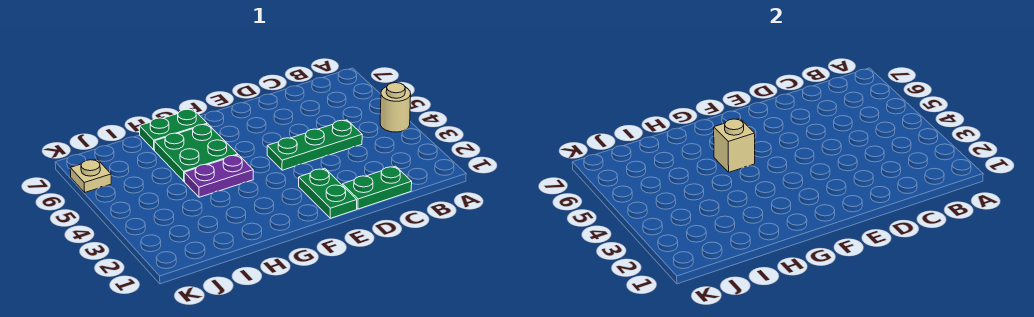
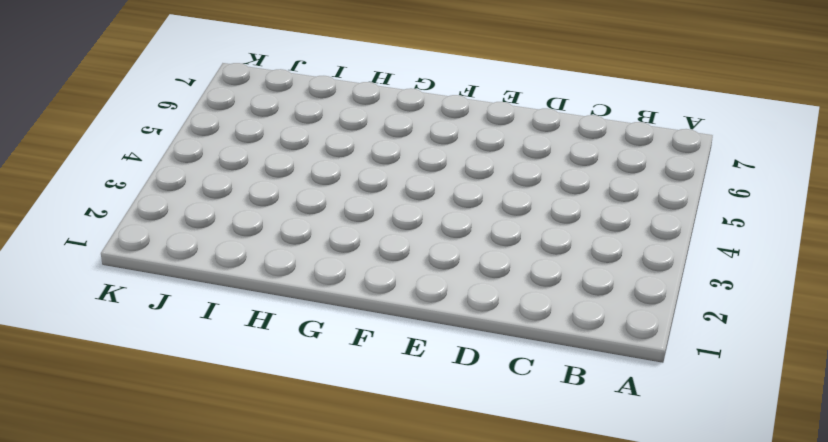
none -> tan round brick A4 level 1
none -> green plate C1:D1 level 1

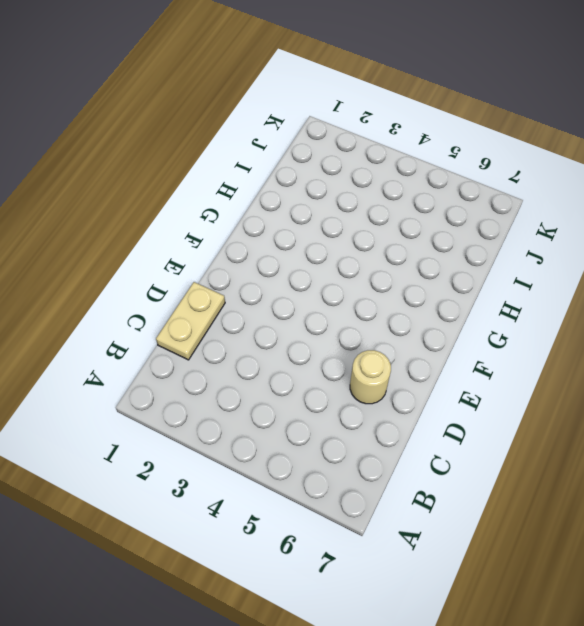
tan plate C1:D1 level 1 -> green plate C1:D1 level 1
tan round brick D6 level 1 -> tan round brick A4 level 1
none -> green plate C4:E4 level 1
none -> green plate E1:E2 level 1

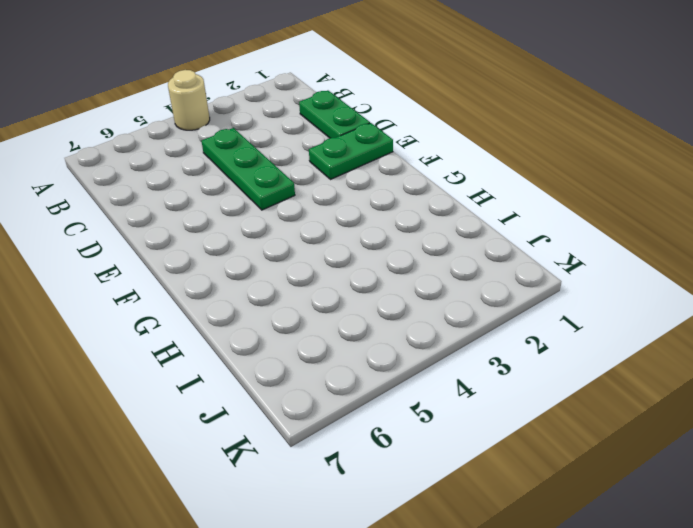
none -> purple plate G4:H4 level 1
none -> green plate G5:H6 level 1

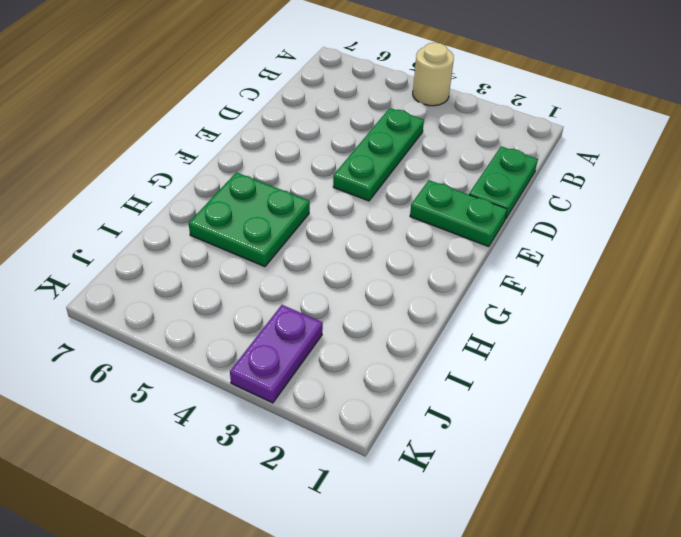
purple plate J3:K3 level 1 -> purple plate G4:H4 level 1
none -> green plate G7:H7 level 1
none -> tan plate K6 level 1

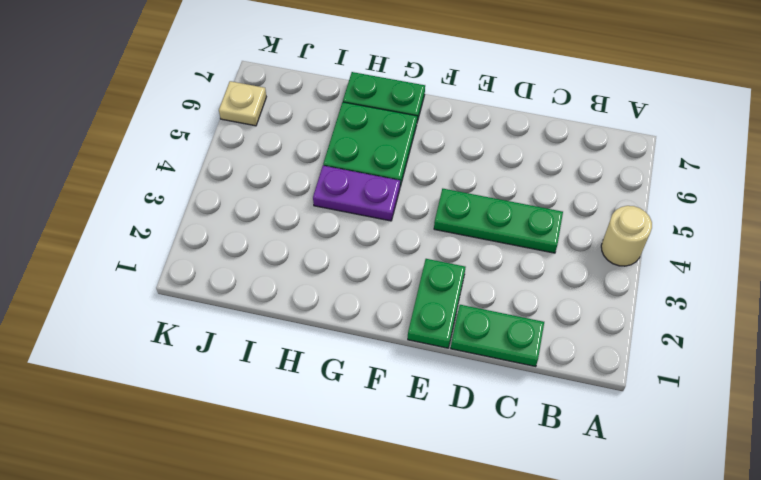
none -> tan brick G5 level 2

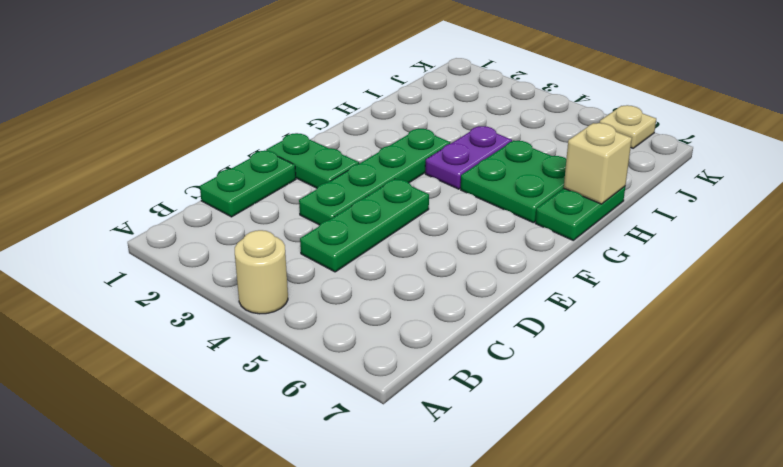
green plate D3:G3 level 1 -> none
tan brick H7 level 2 -> tan brick G5 level 2

